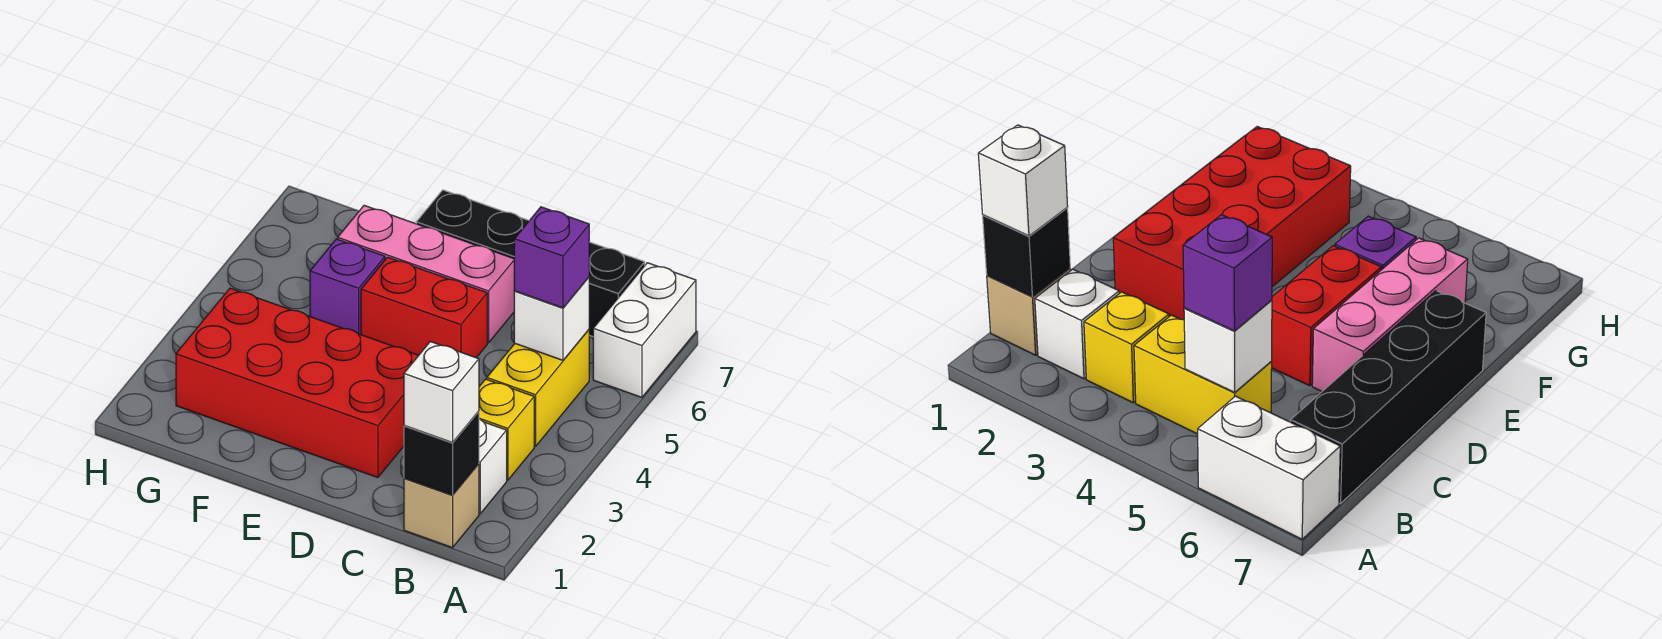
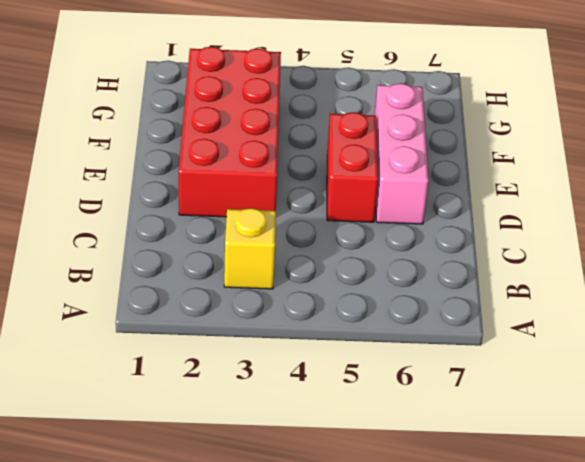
none -> white brick A6:A7 level 1
none -> tan brick B1 level 1
none -> white brick B2 level 1

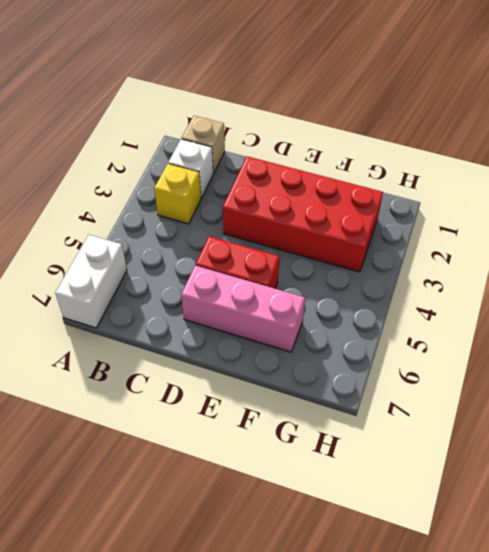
none -> yellow brick B4:B5 level 1
none -> black brick B7:E7 level 1
none -> purple brick F5 level 1

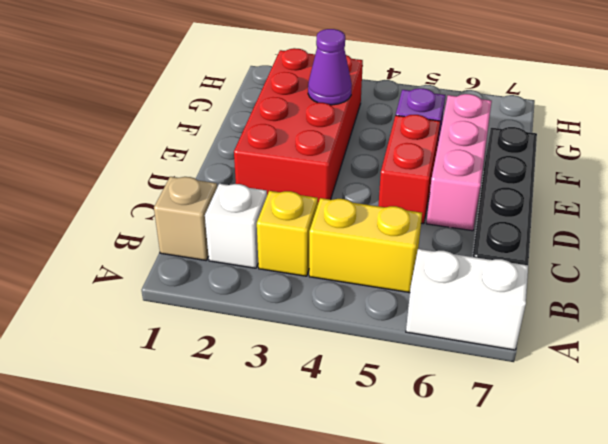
purple cone F3 level 2 -> none
none -> black brick B1 level 2
none -> white brick B5 level 2
none -> white brick B1 level 3

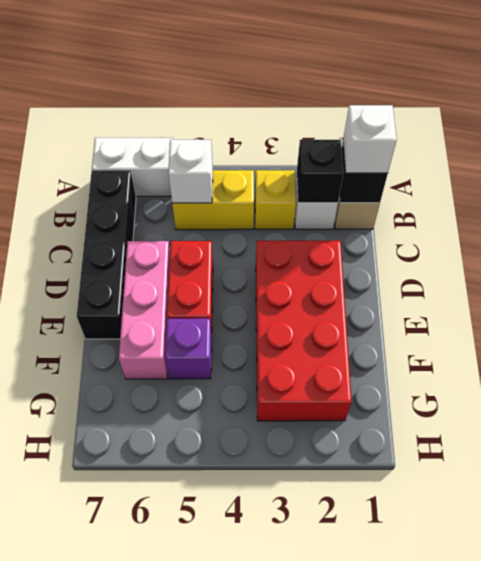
black brick B2 level 2 -> none
none -> purple brick B5 level 3

